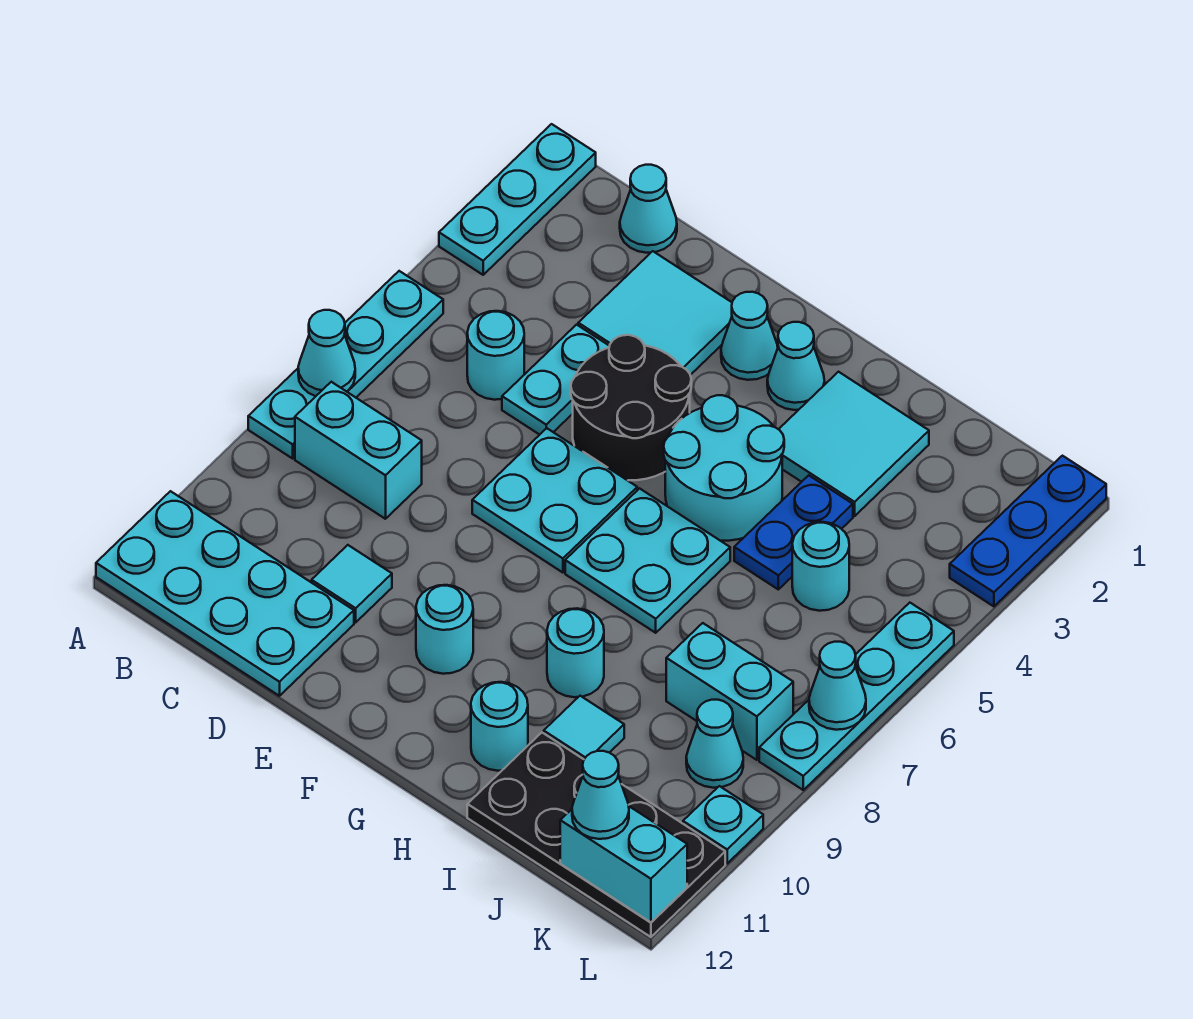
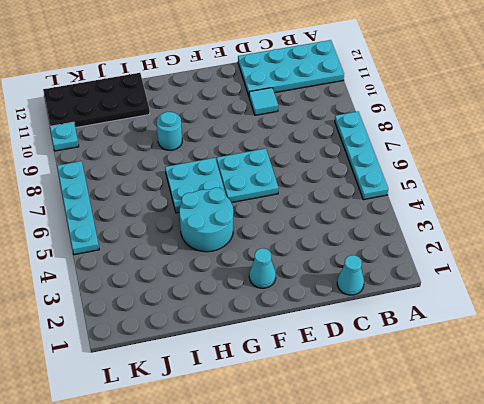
none -> cyan plate A1:A3 level 1
none -> cyan brick B8:C8 level 1
none -> cyan round brick C5 level 1
none -> cyan tile D2:E3 level 1

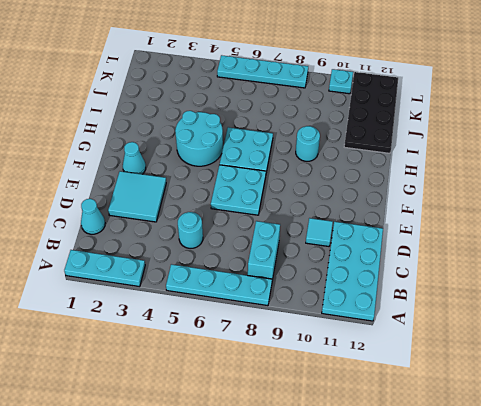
none -> cyan plate D4:D5 level 1
none -> black round brick E4:F5 level 1
none -> cyan round brick F10 level 1
none -> cyan cone G2 level 1

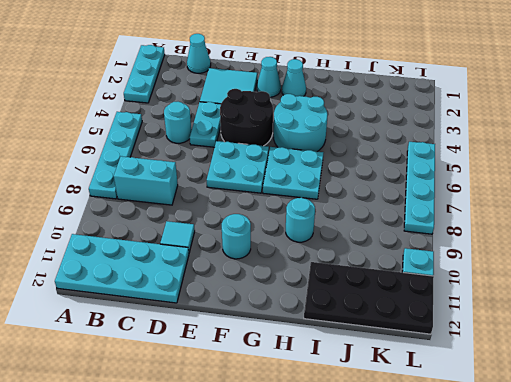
none -> cyan tile H2:I3 level 1
none -> cyan round brick H11 level 1
none -> blue plate I4:I5 level 1
none -> cyan tile I10 level 1

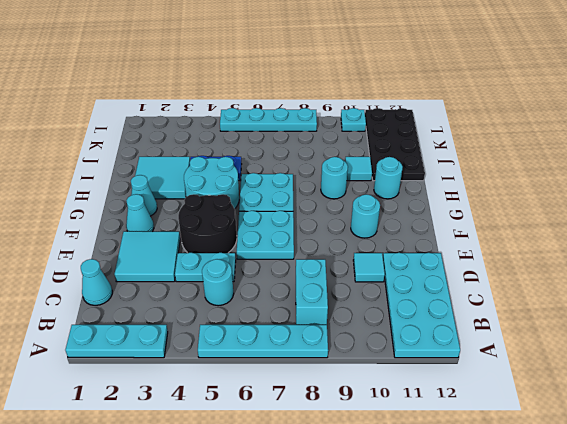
none -> cyan round brick J5 level 1
none -> cyan brick J8:K8 level 1
none -> cyan cone K9 level 1
none -> blue plate L1:L3 level 1

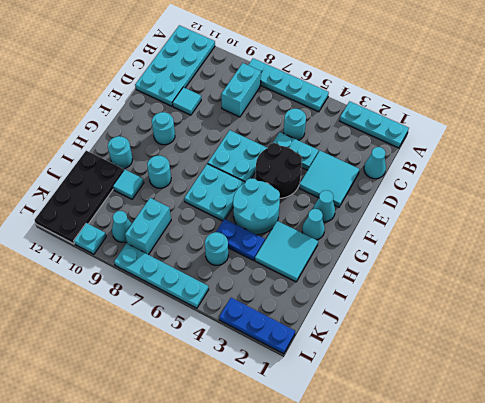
none -> cyan cone A7 level 2
none -> cyan brick K12:L12 level 2
none -> cyan cone L7 level 2
none -> cyan cone K12 level 3

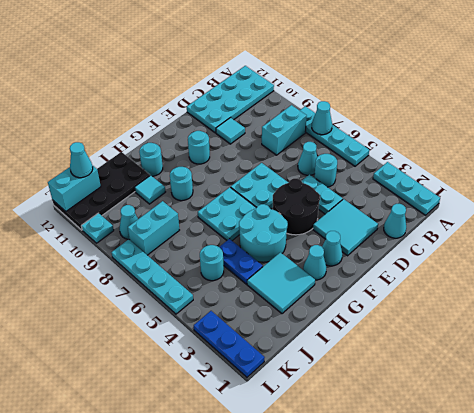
cyan cone C6 level 1 -> cyan cone L7 level 2

